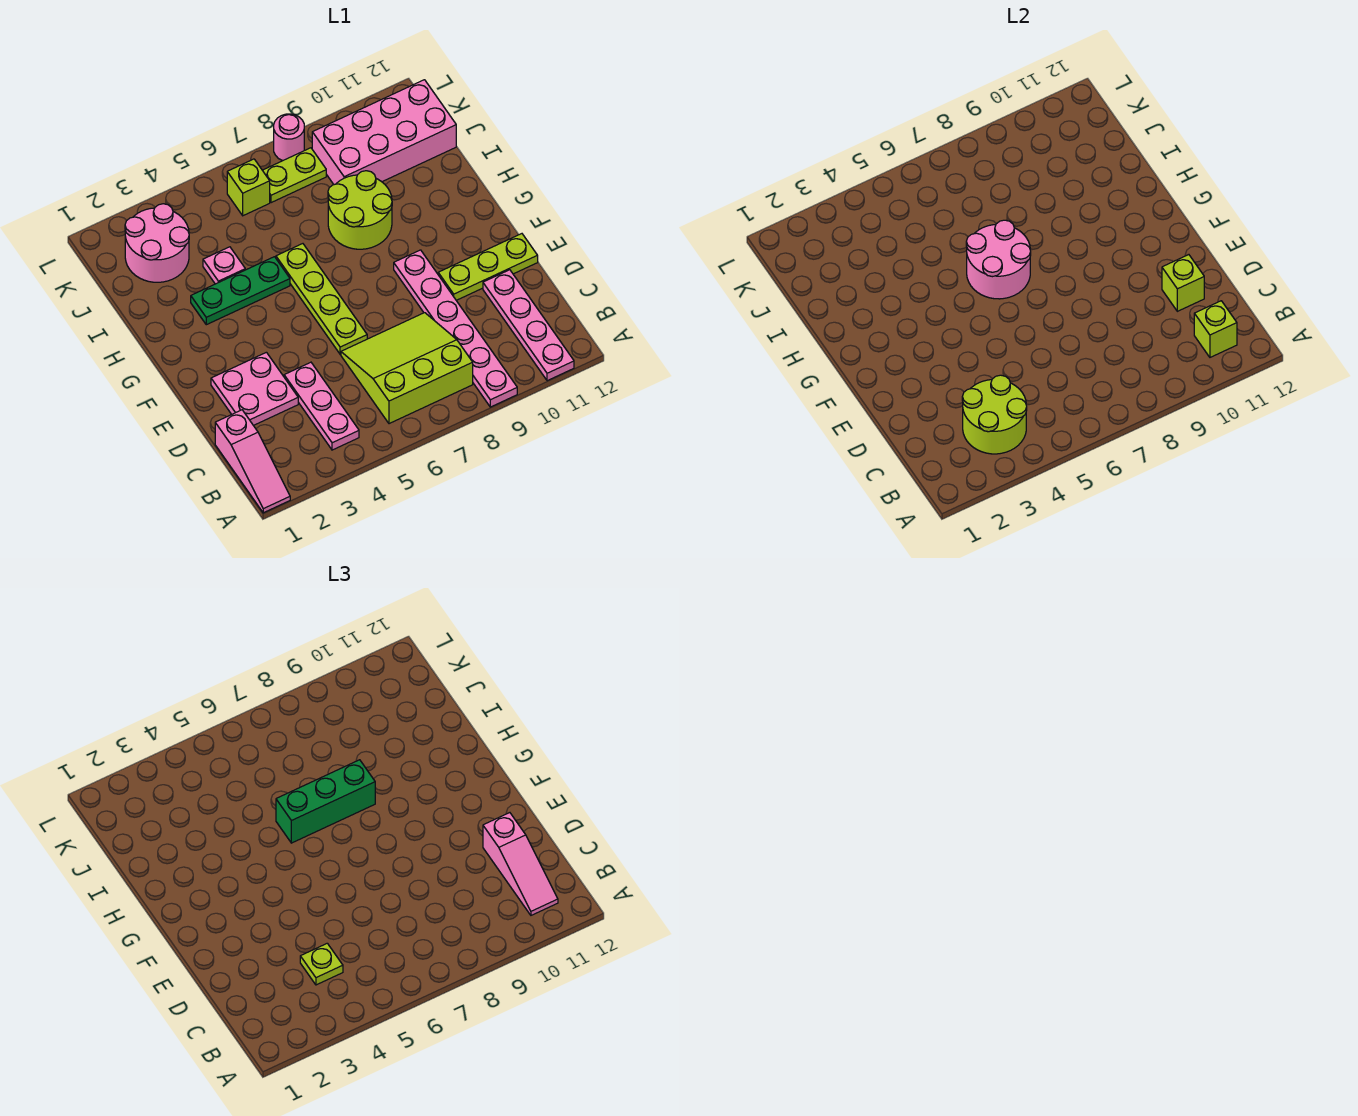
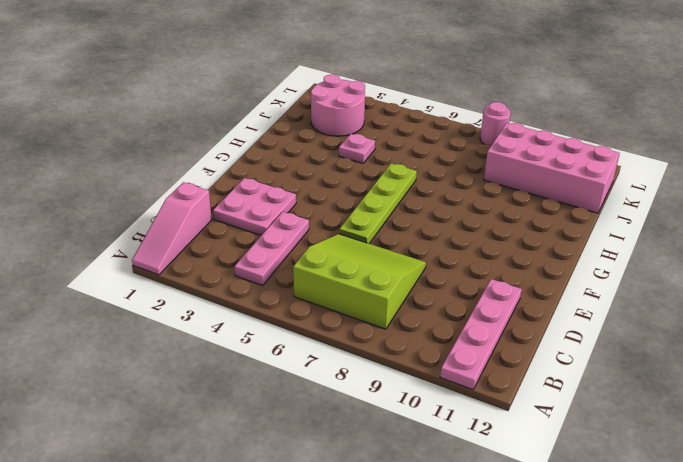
none -> pink plate A9:F9 level 1
none -> lime plate E10:E12 level 1
none -> green plate H3:H5 level 1

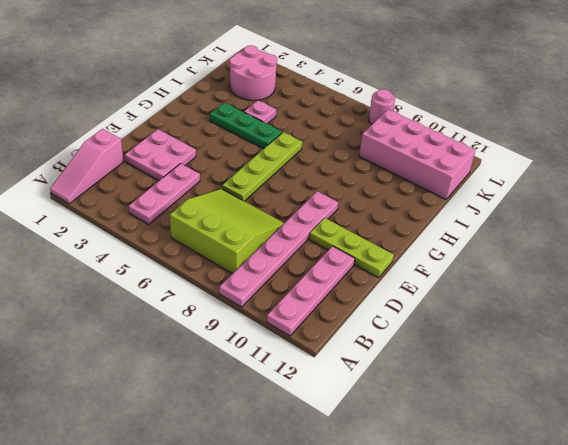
none -> lime round brick H8:I9 level 1
none -> lime brick K6 level 1
none -> lime plate K7:K8 level 1

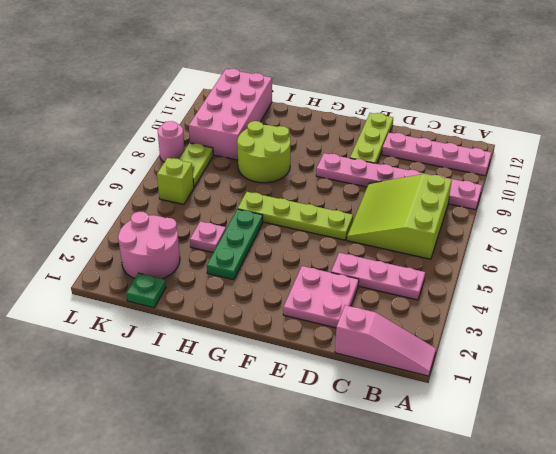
green plate J1 level 1 -> none
none -> lime round brick B3:C4 level 2
none -> lime brick B11 level 2
none -> lime brick D11 level 2

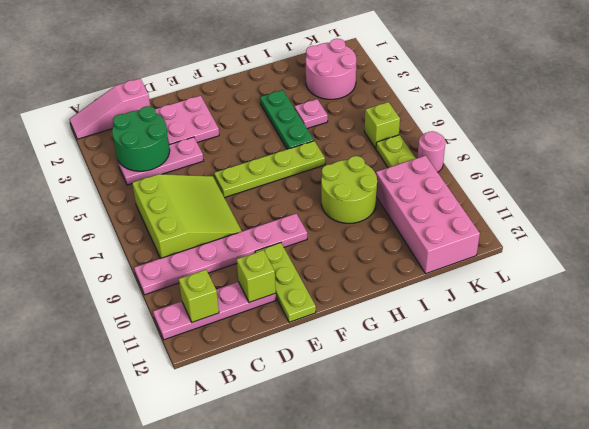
green round brick B3:C4 level 2 -> lime round brick B3:C4 level 2
none -> pink round brick G6:H7 level 2
none -> pink slope B11:D11 level 3 top D
none -> lime plate C4 level 3

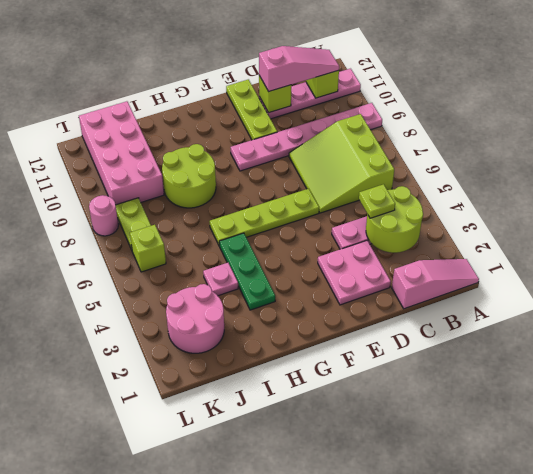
none -> pink round brick G6:H7 level 2
none -> green brick H6:H8 level 3

